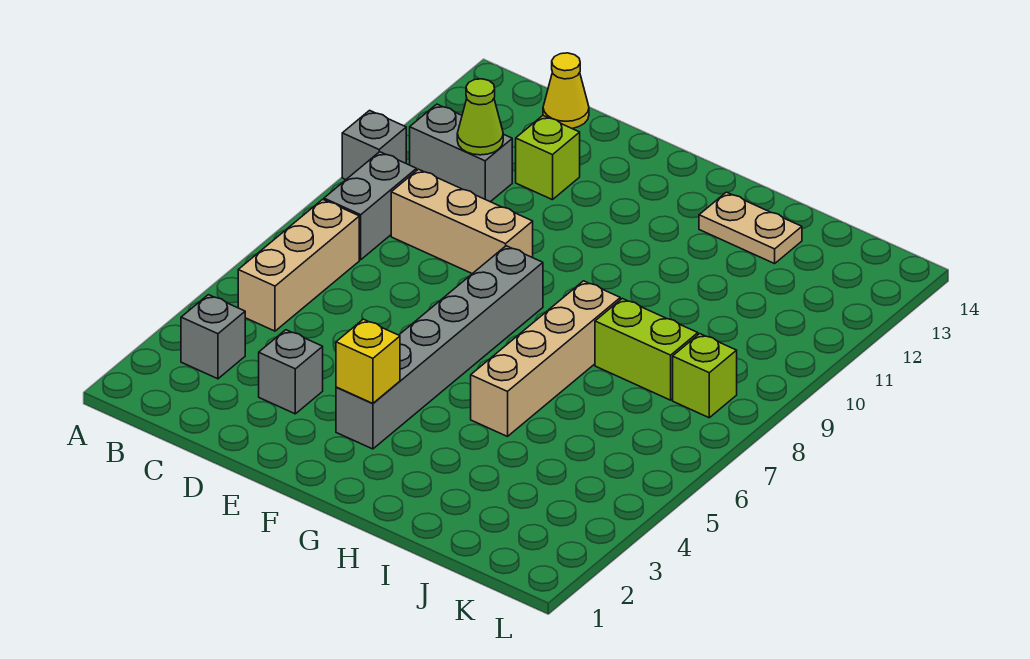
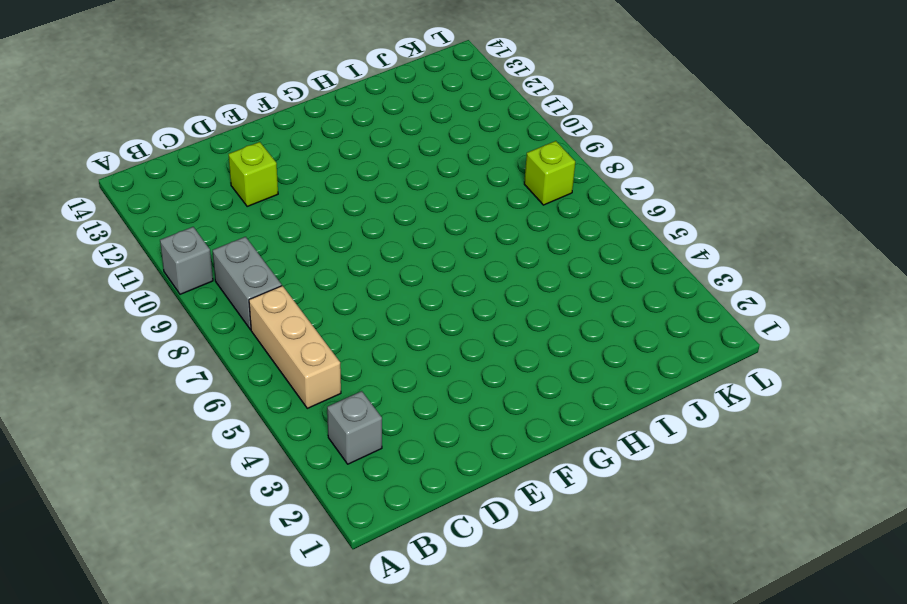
none -> grey brick B11:C11 level 1
none -> tan brick C9:E9 level 1
none -> yellow cone C14 level 1

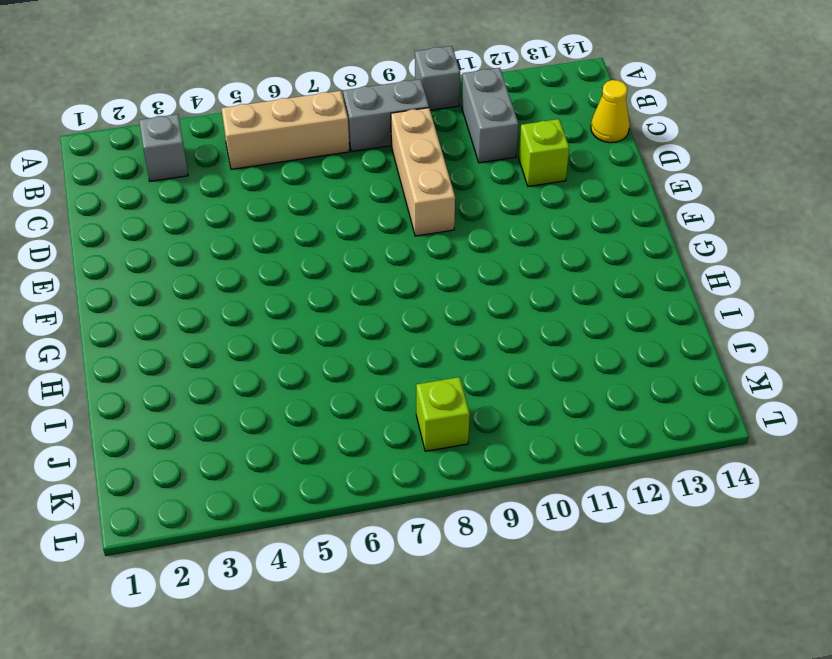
none -> grey brick D3 level 1
none -> grey brick F3:F8 level 1
none -> tan brick H5:H8 level 1

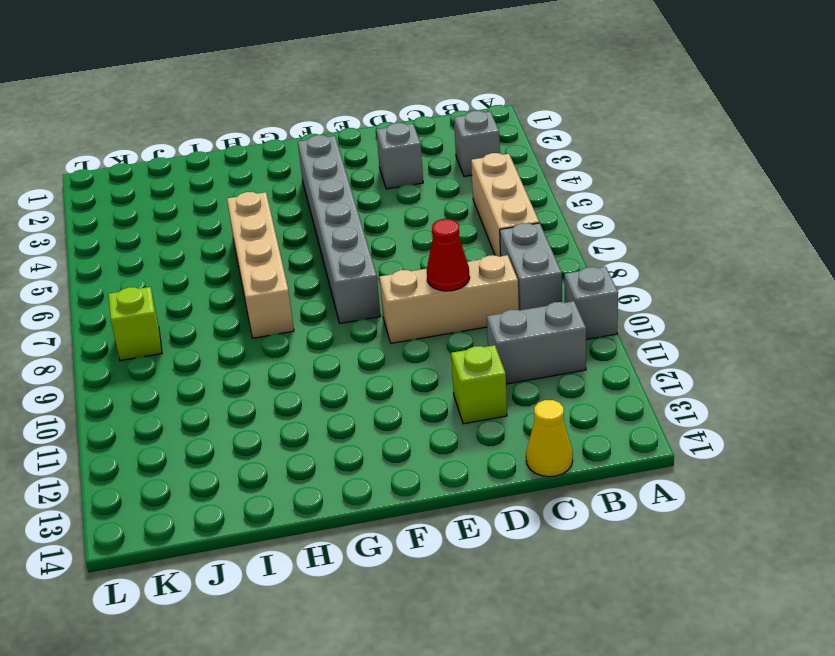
red cone D9 level 2 -> none
none -> tan plate H13:I13 level 1
none -> lime brick I8:J8 level 1
none -> lime cone C11 level 2

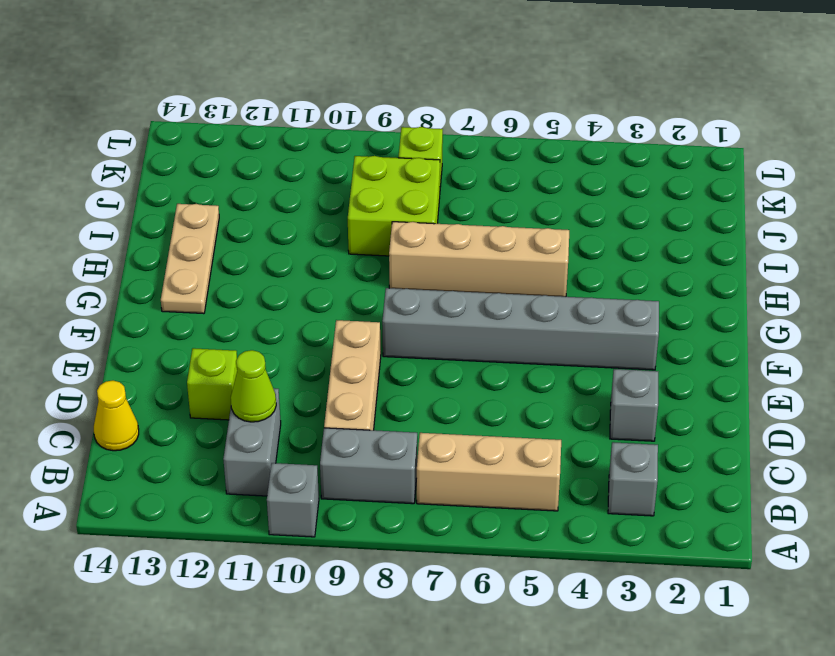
tan plate G13:I13 level 1 -> tan plate H13:I13 level 1
lime brick I8:J9 level 1 -> lime brick I8:J8 level 1
none -> yellow brick F3 level 2

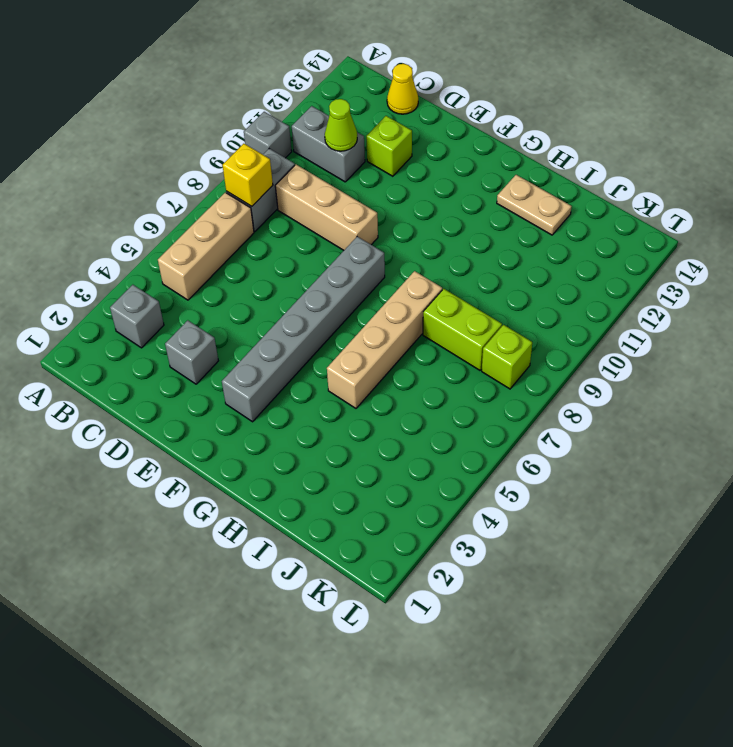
yellow brick B8 level 2 -> yellow brick F3 level 2

